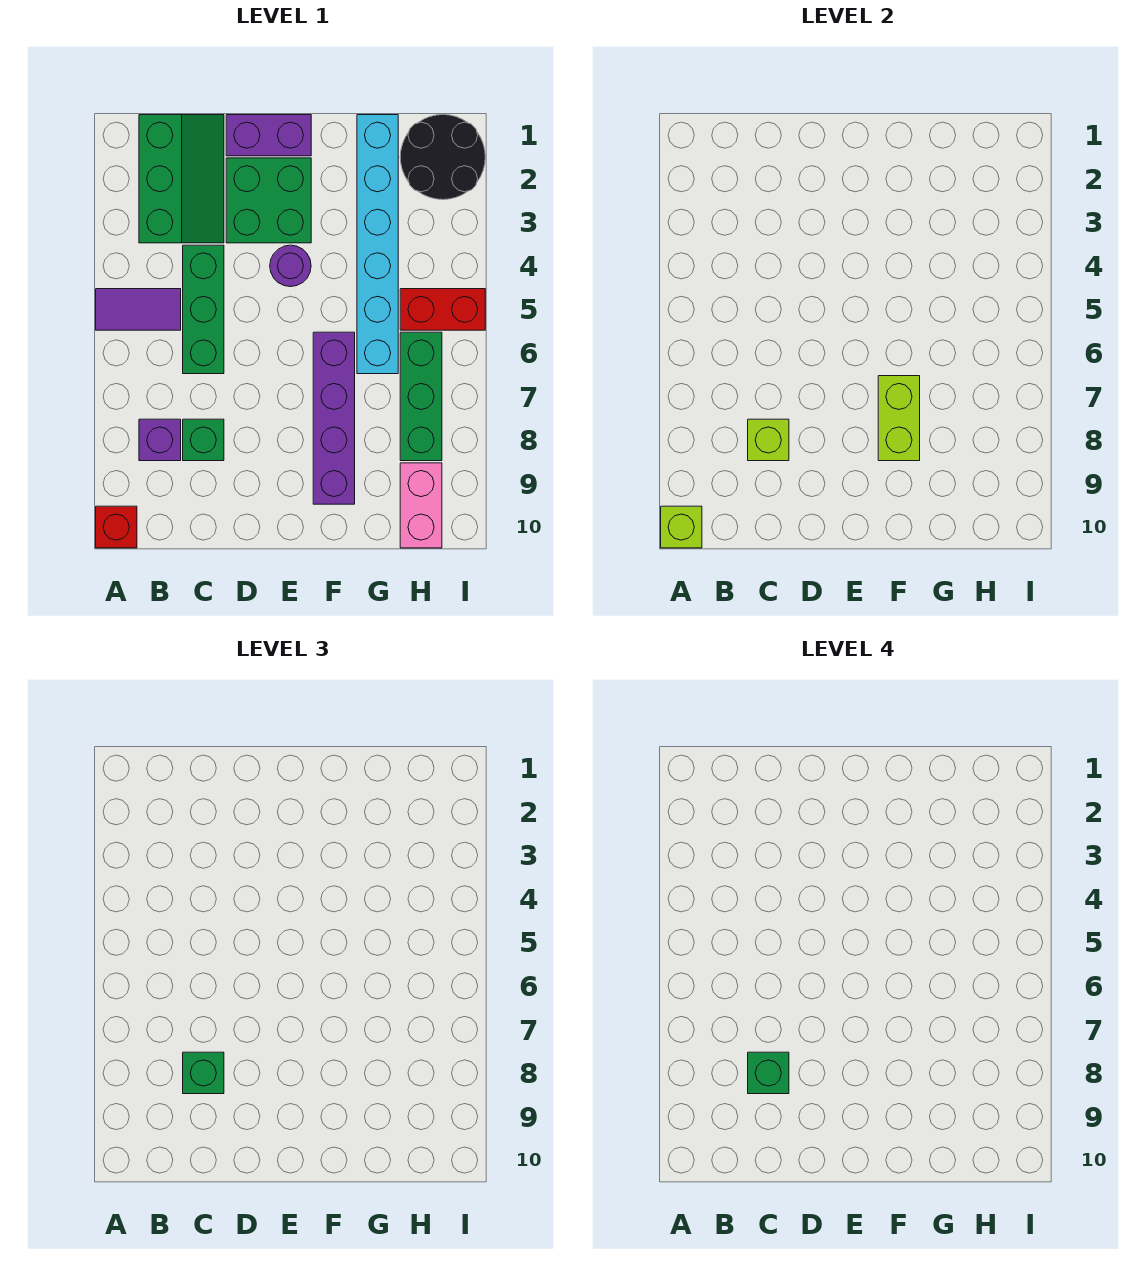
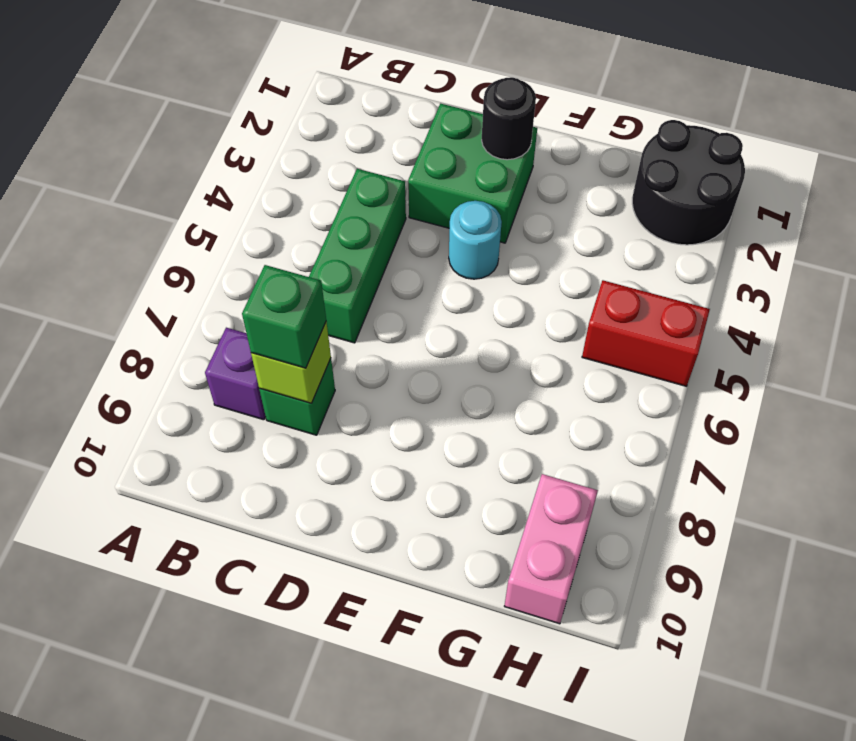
black round brick E2 level 2 -> none
cyan round brick E4 level 1 -> purple round brick E4 level 1
none -> purple tile A5:B5 level 1
none -> red brick A10 level 1
none -> green slope B1:C3 level 1 top B

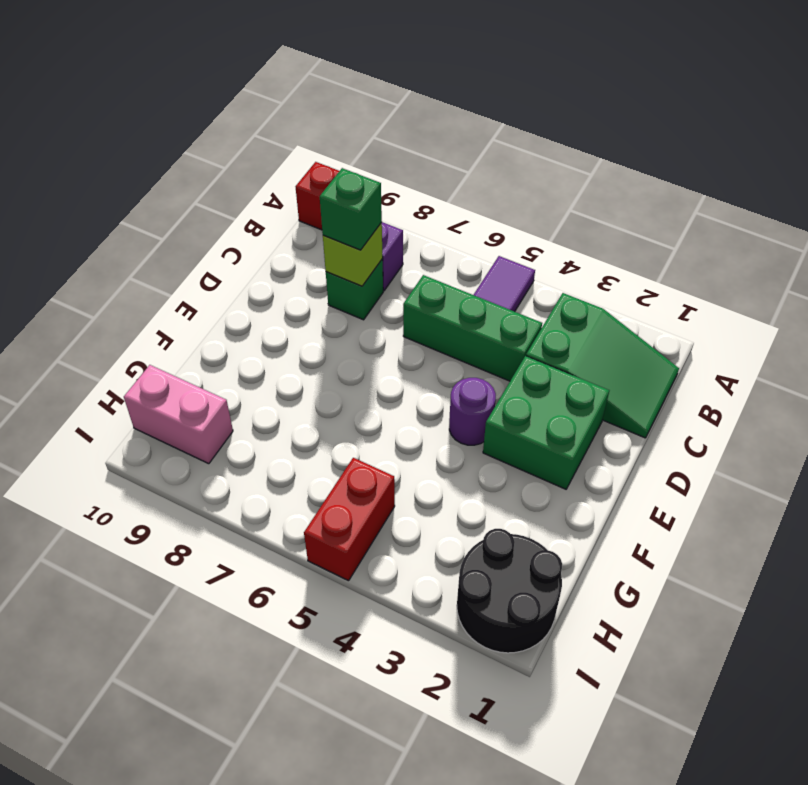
green slope B1:C3 level 1 top 3 -> green slope B1:C3 level 1 top B
none -> purple brick D1:E1 level 1
none -> purple brick F6:F9 level 1
none -> cyan brick G1:G6 level 1

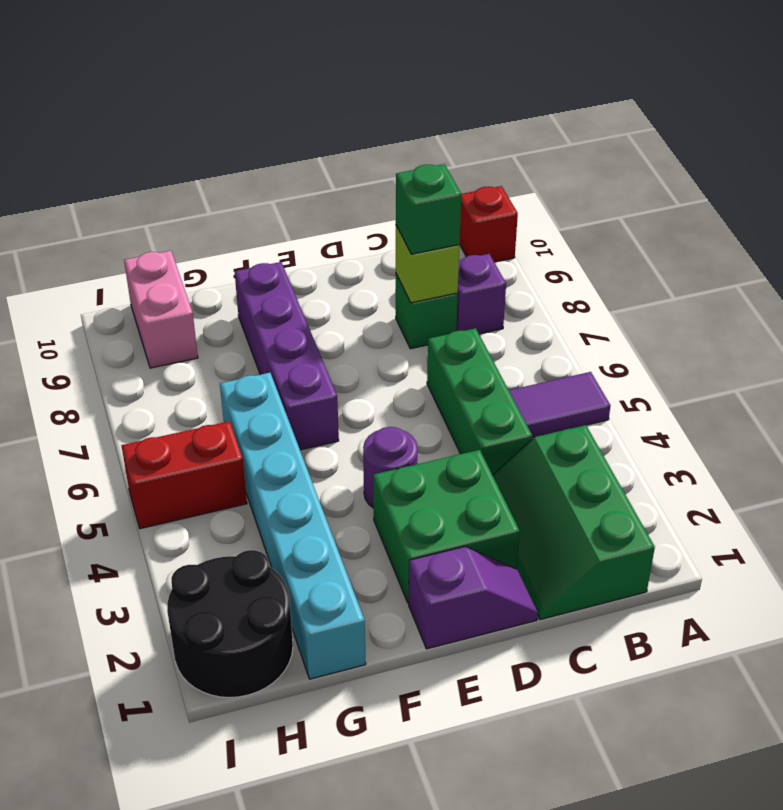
purple slope D1:E1 level 1 top E -> purple brick D1:E1 level 1
none -> green brick H6:H8 level 1
none -> lime brick A10 level 2
none -> lime brick F7:F8 level 2

